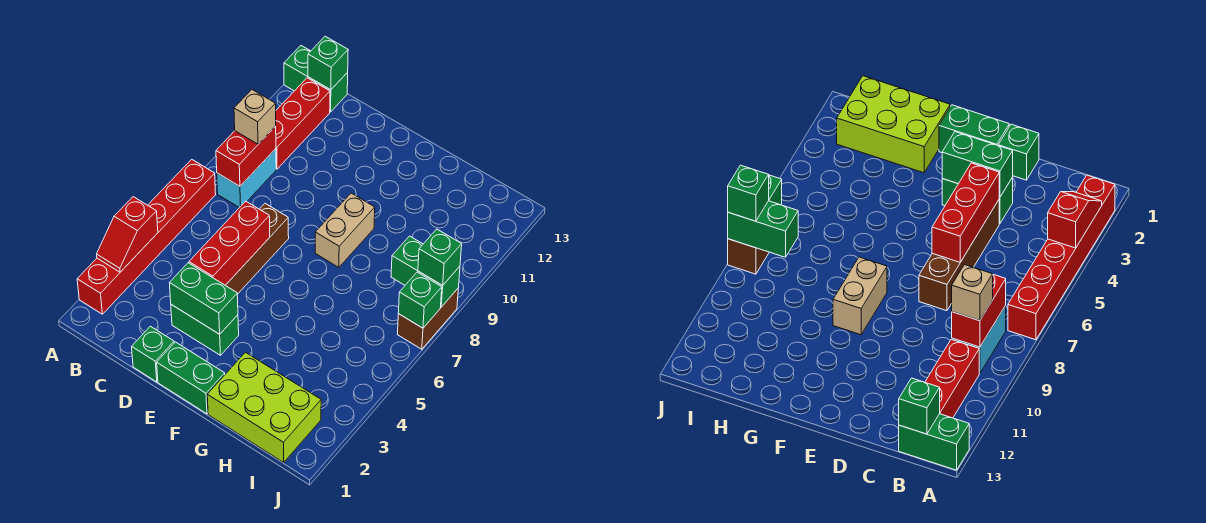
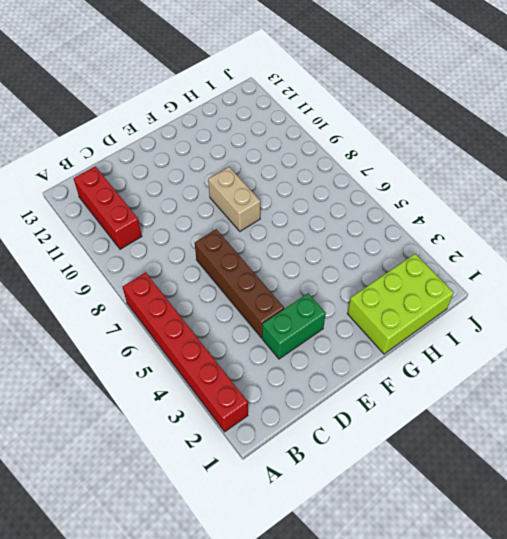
none -> green brick A13:B13 level 1
none -> cyan brick B8:B9 level 1
none -> green brick D1 level 1

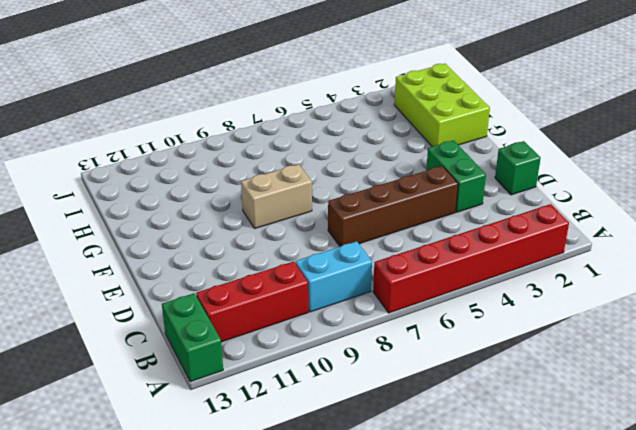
none -> green brick E1:F1 level 1
none -> brown brick J7:J8 level 1
none -> red slope A3:A4 level 2 top 4

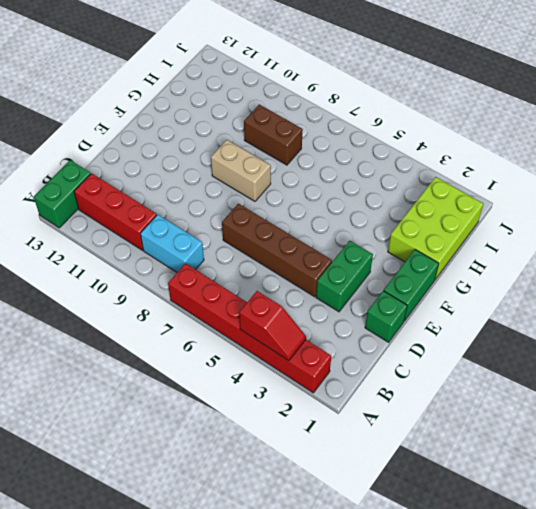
brown brick H8:H9 level 1 -> brown brick J7:J8 level 1
none -> red brick B8:B9 level 2
none -> green brick B13 level 2
none -> green brick D3:E3 level 2

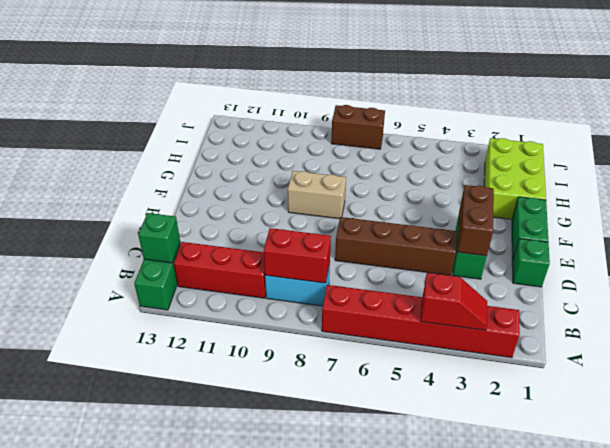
brown brick D3:E3 level 2 -> green brick D3:E3 level 2
none -> red brick D4:D6 level 2
none -> green brick I8:J8 level 2
none -> green brick J7 level 2

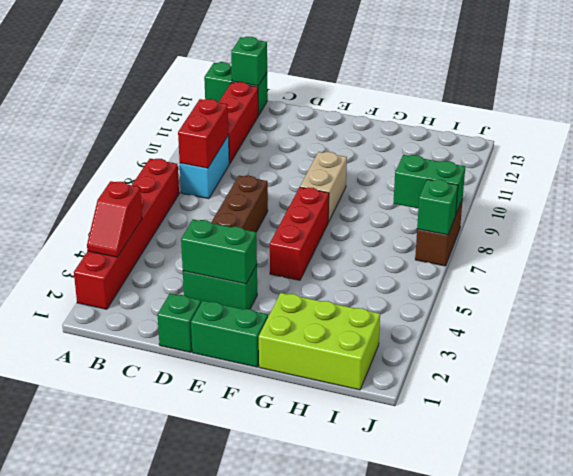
red brick F5:F7 level 1 -> red brick D4:D6 level 2
none -> tan brick B9 level 3
none -> green brick J8 level 3

